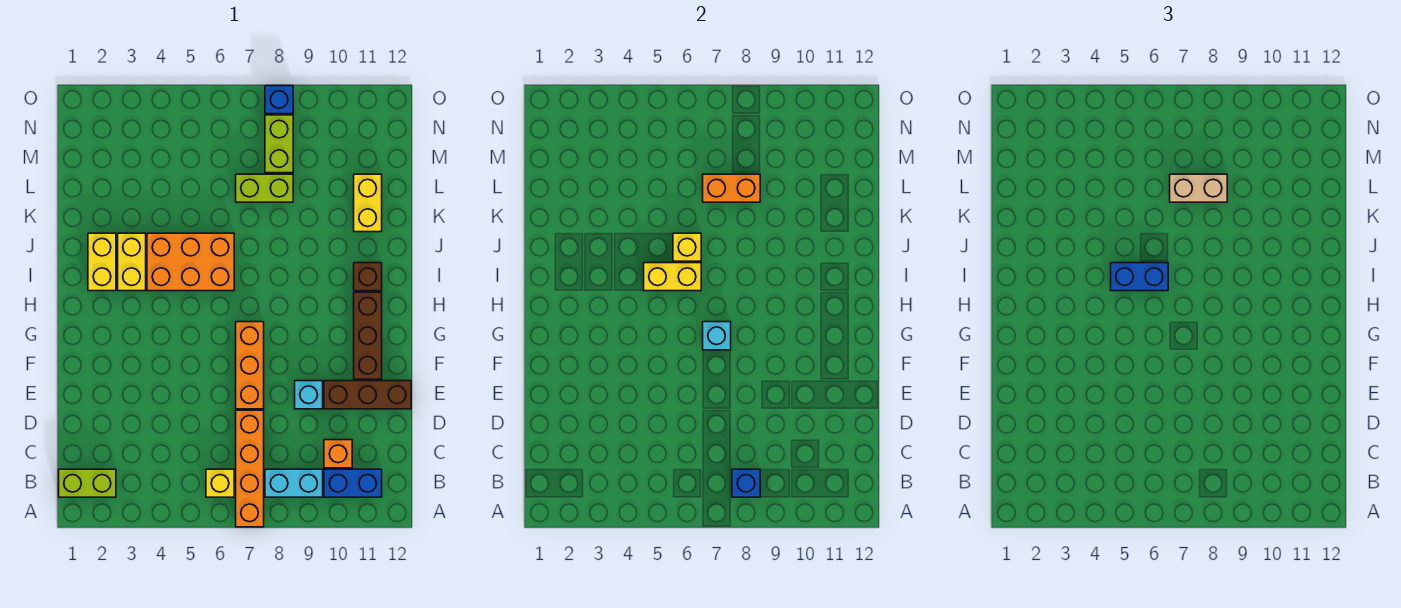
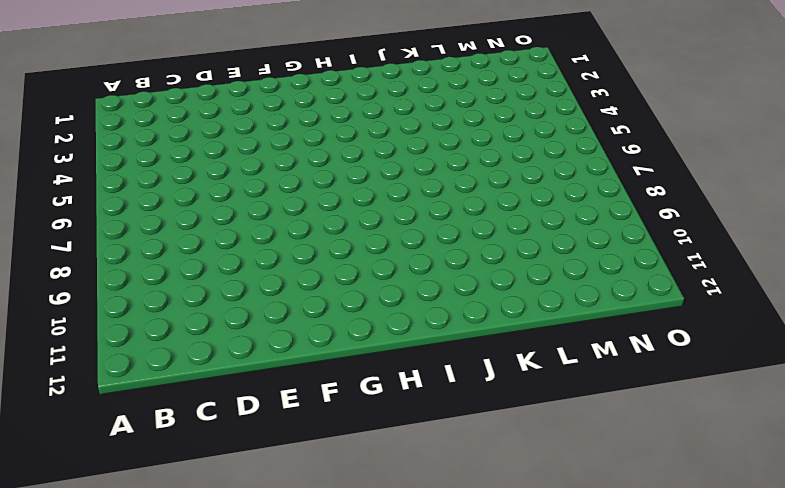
none -> orange brick A7:D7 level 1
none -> lime brick B1:B2 level 1
none -> yellow brick B6 level 1

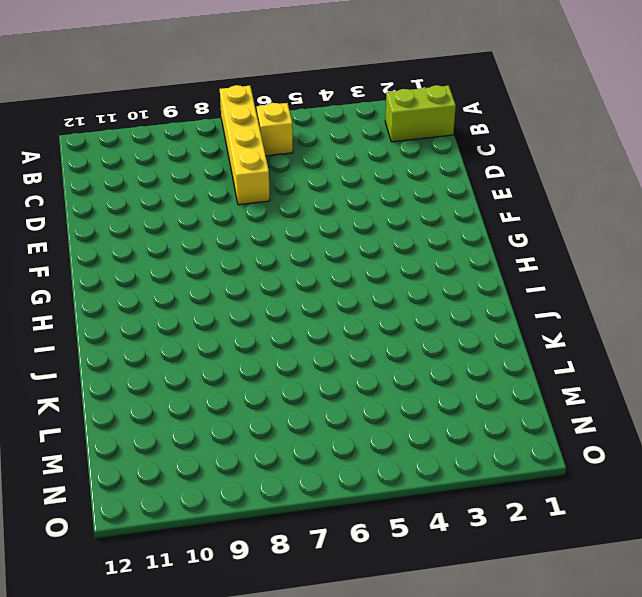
yellow brick A7:D7 level 1 -> orange brick A7:D7 level 1
none -> cyan brick B8:B9 level 1
none -> blue brick B10:B11 level 1
none -> orange brick C10 level 1

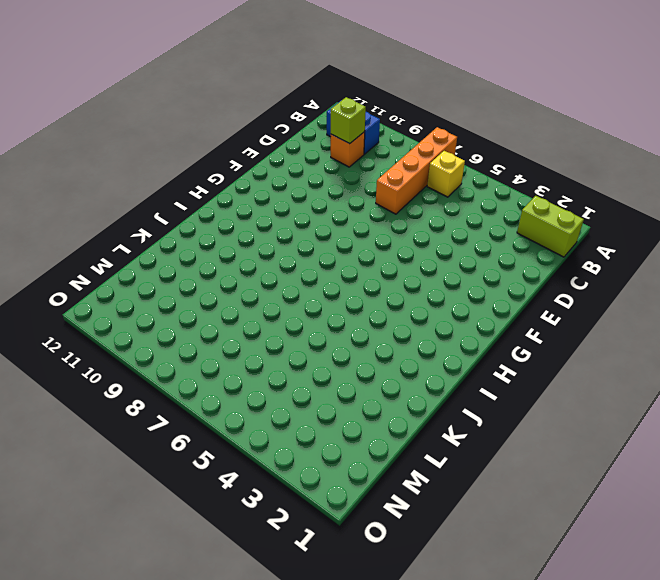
lime brick C10 level 2 -> none
none -> cyan brick B8:B9 level 1
none -> orange brick E7:G7 level 1
none -> cyan brick E9 level 1

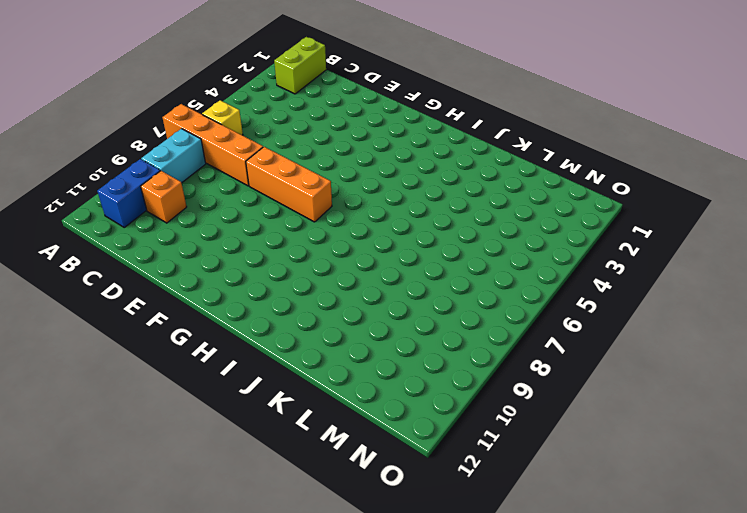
none -> cyan brick E9 level 1
none -> brown brick E10:E12 level 1
none -> brown brick F11:H11 level 1

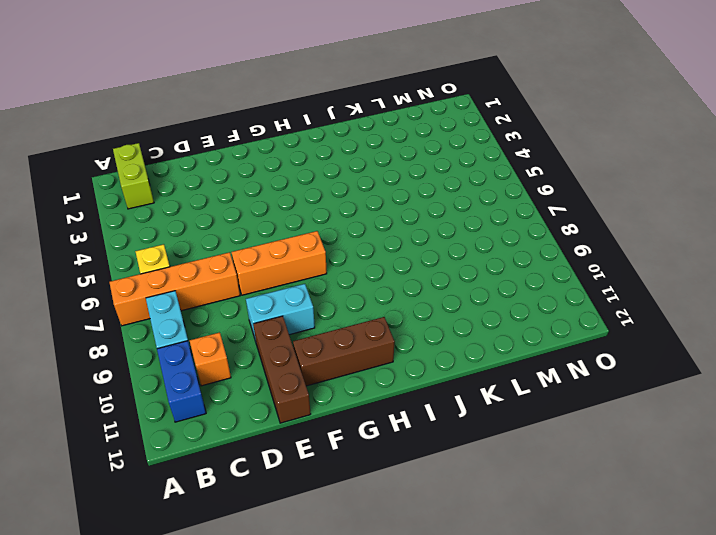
cyan brick E9:F9 level 1 -> cyan brick E9 level 1
none -> yellow brick I2:J2 level 1
none -> yellow brick I3:J3 level 1
none -> orange brick I4:J6 level 1

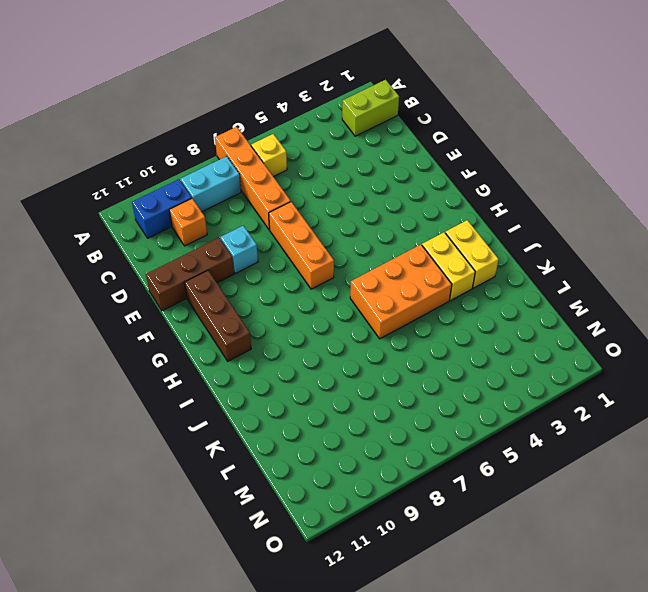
none -> brown brick I11 level 1
none -> yellow brick K11:L11 level 1
none -> lime brick L7:L8 level 1

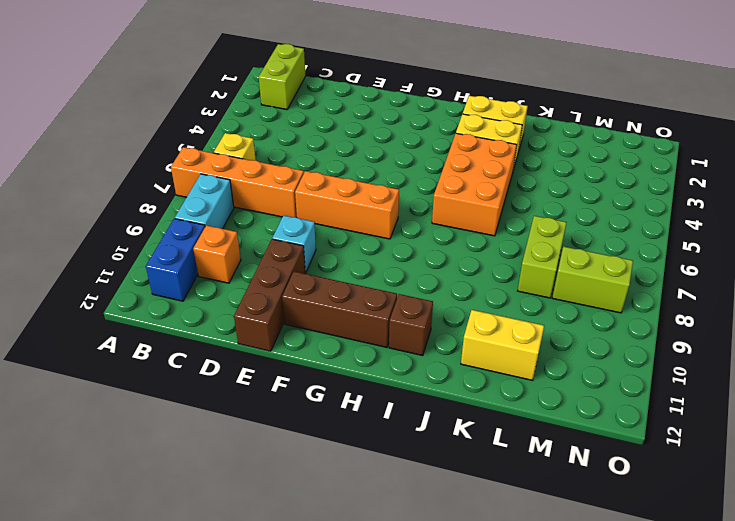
none -> blue brick O8 level 1
none -> blue brick B8 level 2
none -> cyan brick G7 level 2

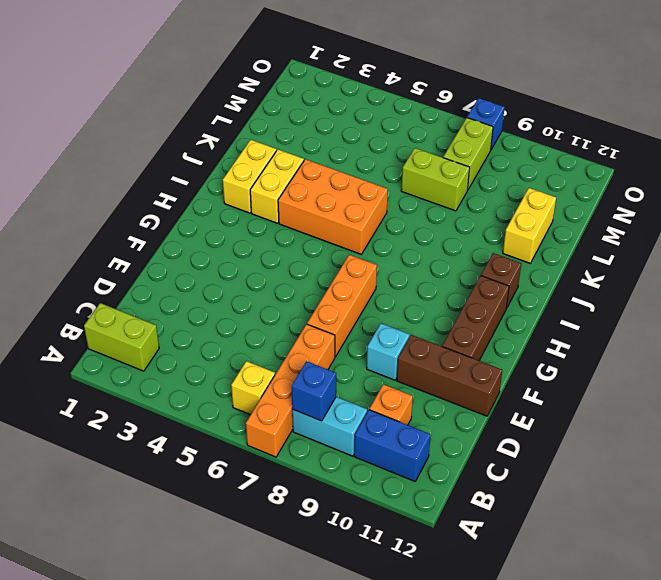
none -> cyan brick G7 level 2
none -> yellow brick I5:I6 level 2
none -> yellow brick J6 level 2

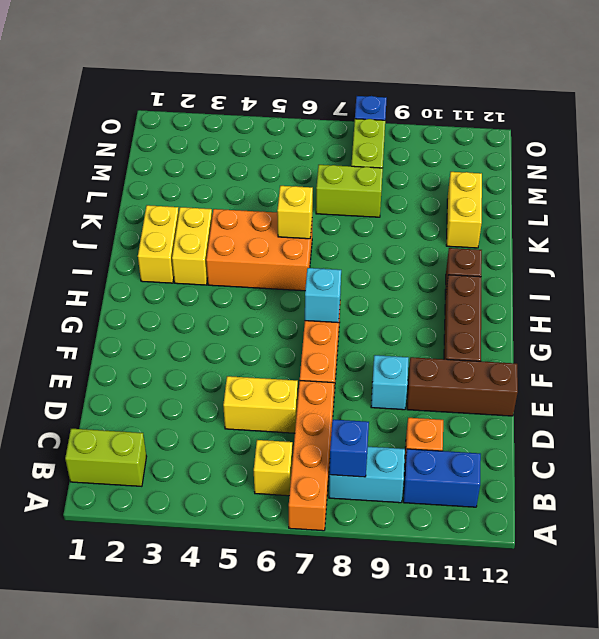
yellow brick D5:D6 level 1 -> yellow brick I5:I6 level 2
none -> orange brick L7:L8 level 2
none -> blue brick I5:I6 level 3
none -> tan brick L7:L8 level 3

